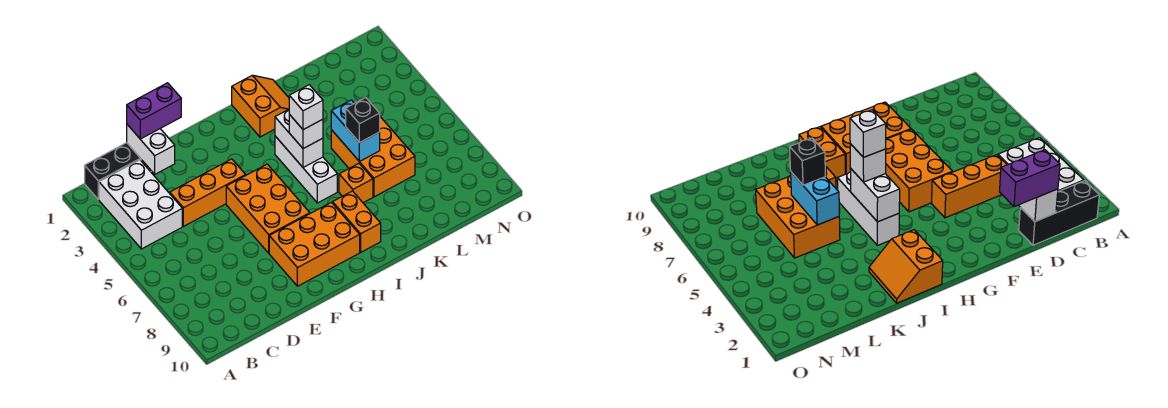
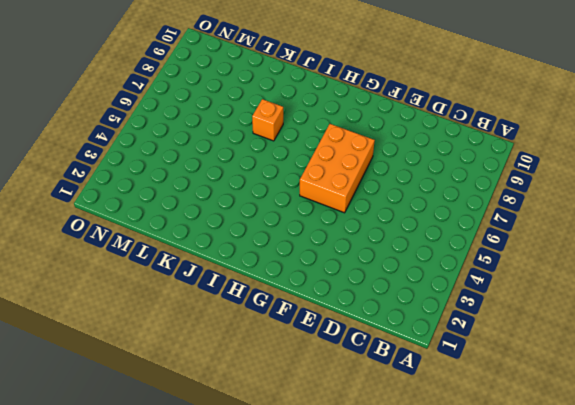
none -> black brick B1:D1 level 1
none -> white brick B2:C4 level 1
none -> orange brick D4:F4 level 1

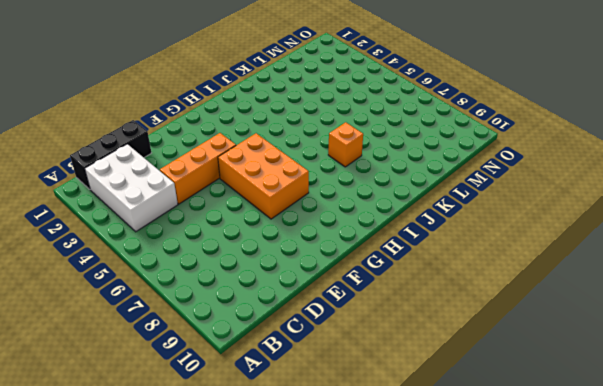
none -> orange brick F8:H9 level 1
none -> orange slope I1:J2 level 1 top I
none -> white brick I4:I6 level 1

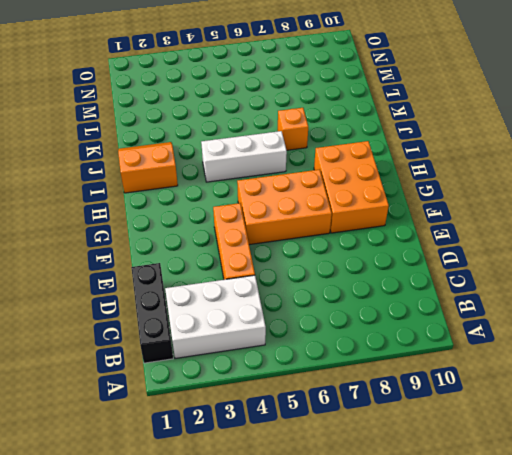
none -> orange brick I8:I9 level 1
none -> orange brick K5:L7 level 1
none -> white brick D1:D2 level 2

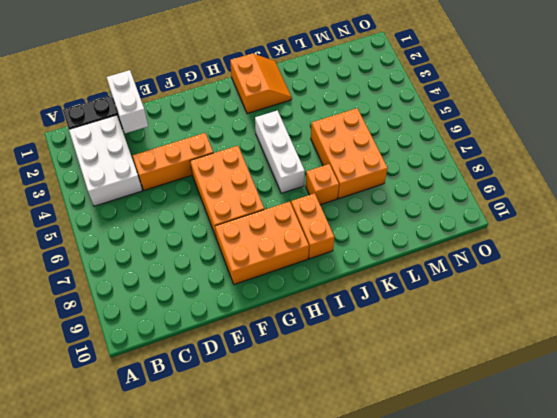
none -> white brick I4:I5 level 2
none -> cyan brick K5:K6 level 2
none -> purple brick D1:E1 level 3

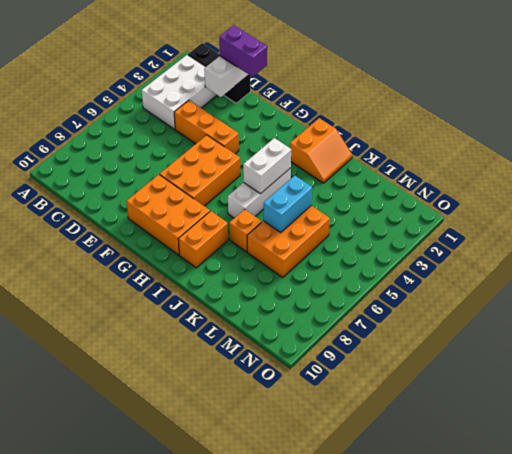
none -> white brick I5 level 3
none -> black brick K6 level 3
none -> white brick I5 level 4

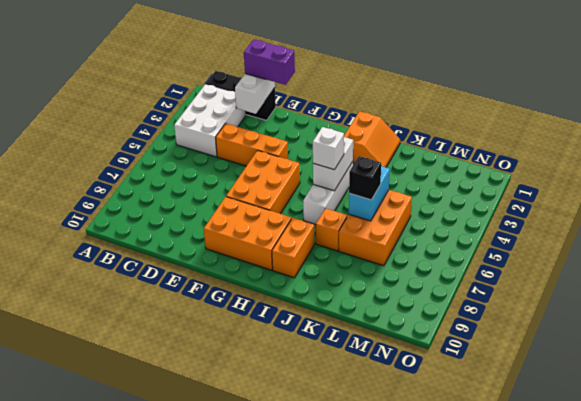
none -> white brick I5 level 4

